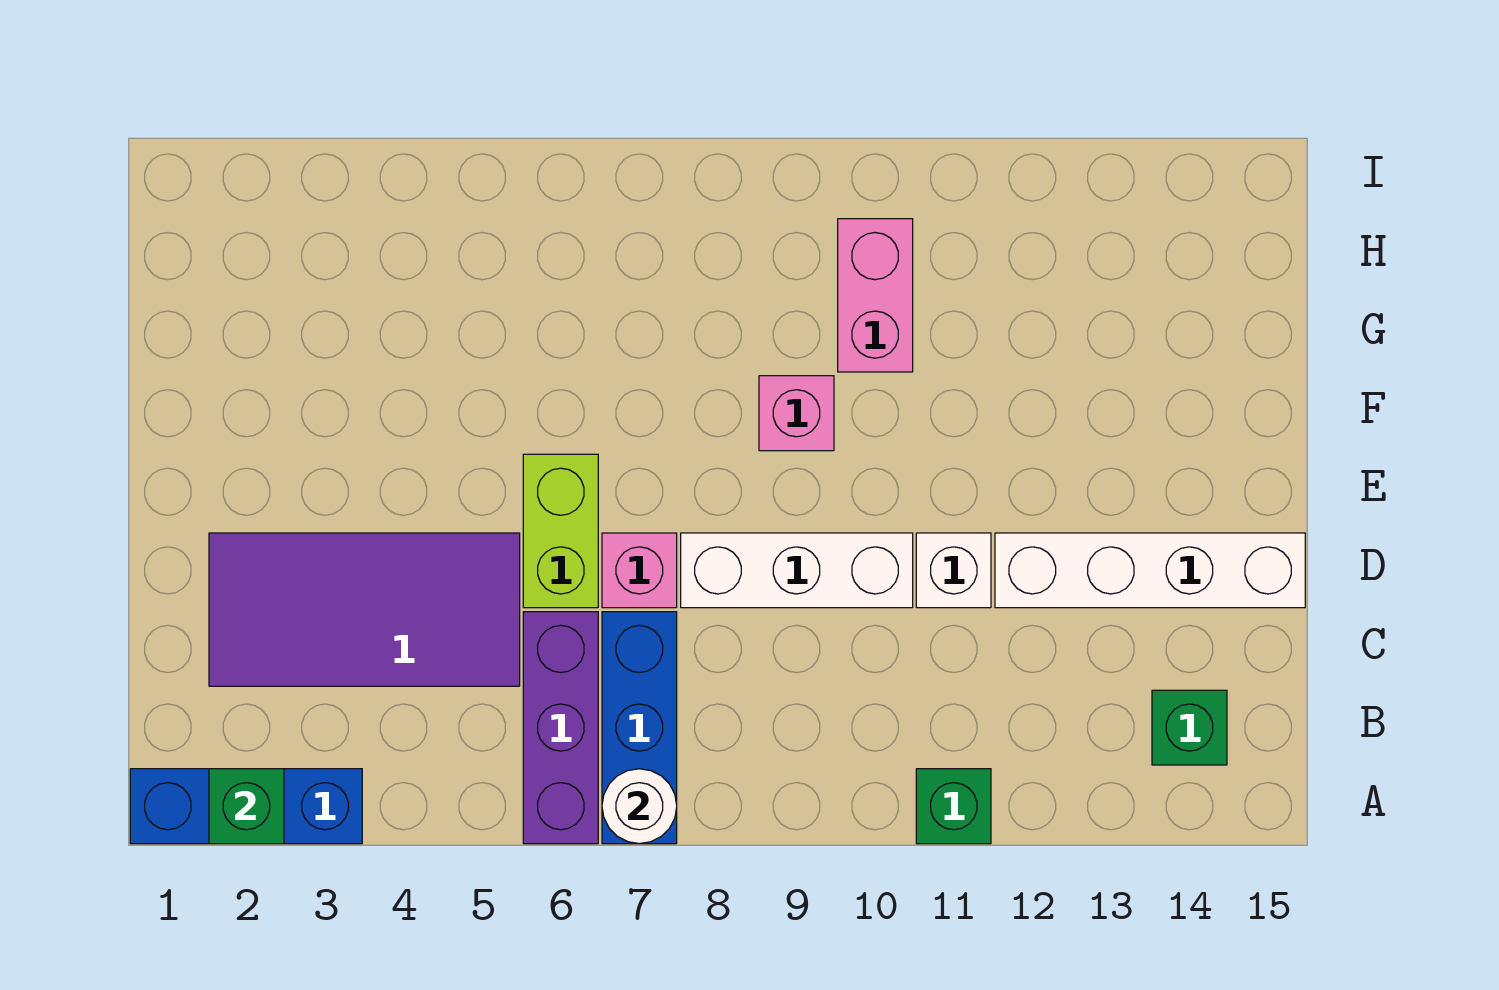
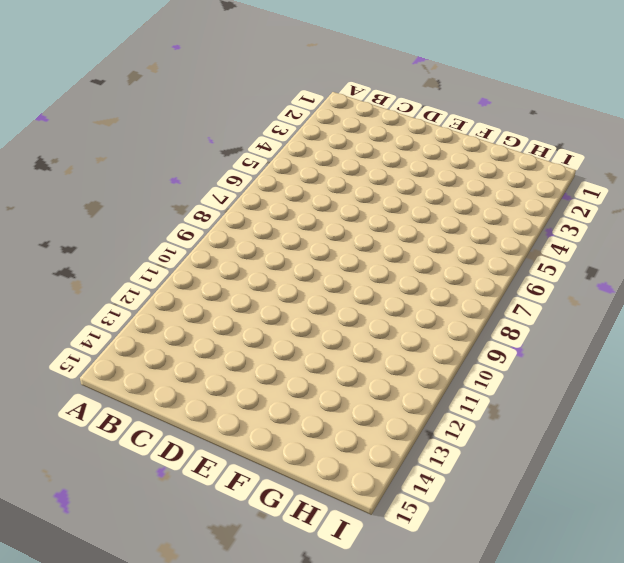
none -> blue brick A1:A3 level 1
none -> purple brick A6:C6 level 1
none -> blue brick A7:C7 level 1

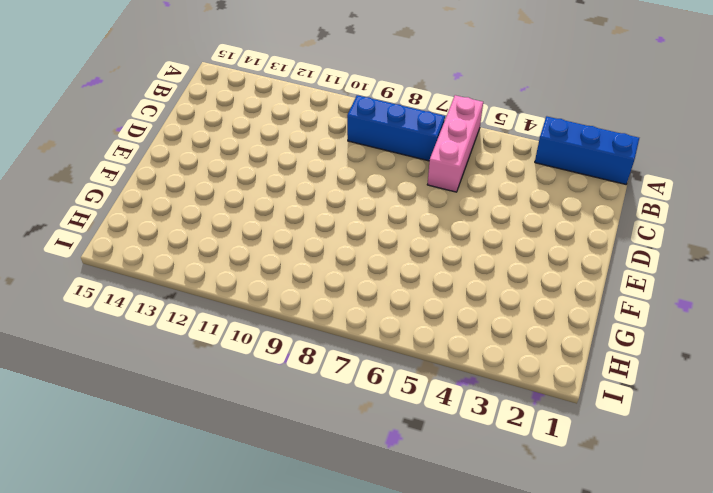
pink brick A6:C6 level 1 -> purple brick A6:C6 level 1
blue brick B7:B9 level 1 -> blue brick A7:C7 level 1
none -> green brick A11 level 1
none -> green brick B14 level 1
none -> purple tile C2:D5 level 1

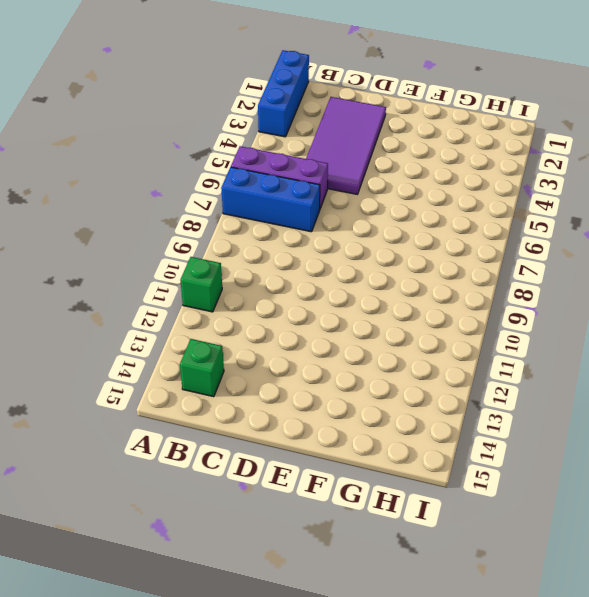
none -> lime brick D6:E6 level 1
none -> pink brick D7 level 1
none -> white brick D8:D10 level 1

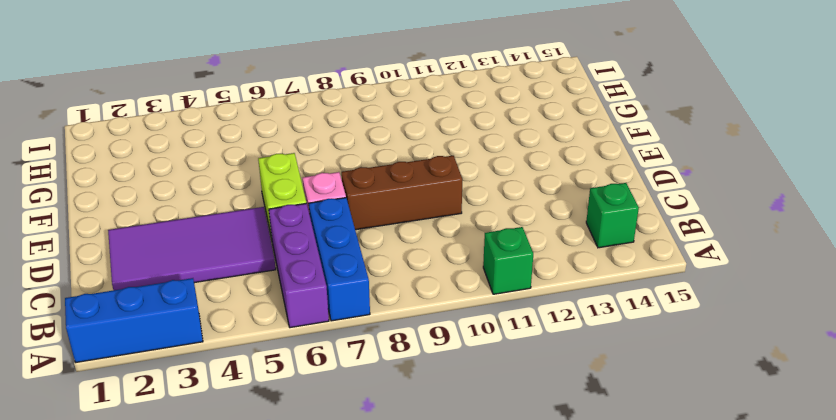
brown brick D8:D10 level 1 -> white brick D8:D10 level 1
none -> white brick D11 level 1
none -> white brick D12:D15 level 1
none -> pink brick F9 level 1

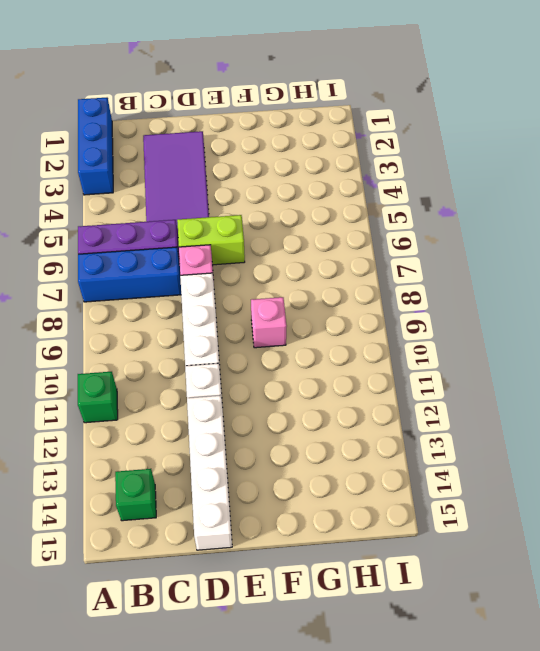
none -> pink brick G10:H10 level 1
none -> green brick A2 level 2
none -> white round brick A7 level 2

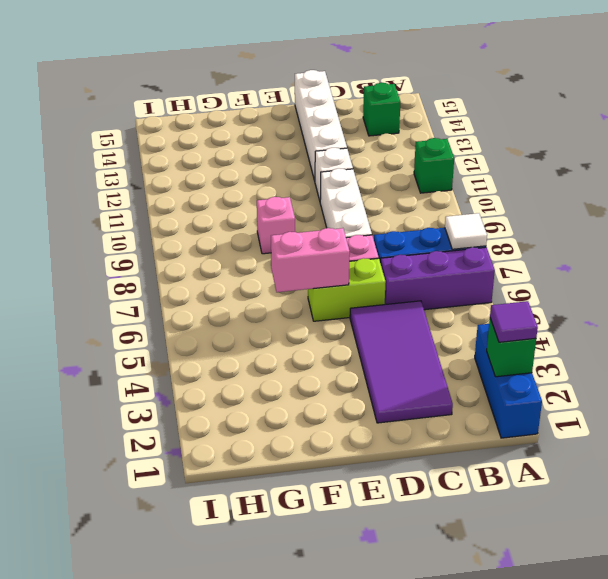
purple tile A2 level 3 -> none
white tile A7 level 2 -> white round brick A7 level 2
pink brick E6:F6 level 2 -> pink brick G10:H10 level 1

